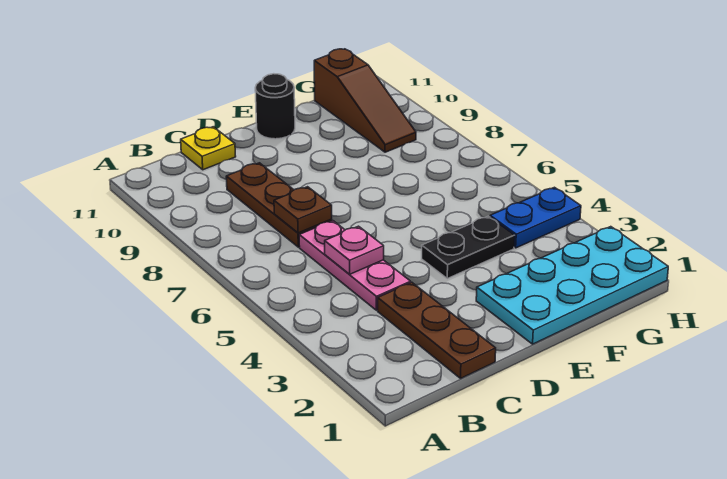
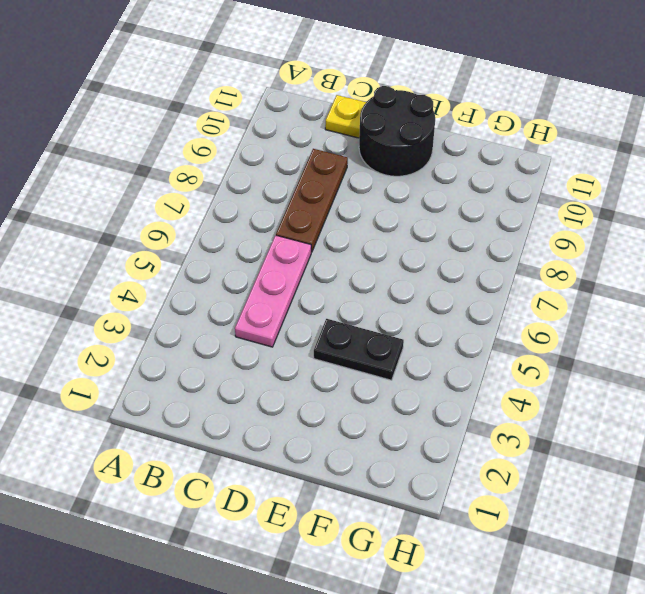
black round brick D10:E11 level 1 -> black round brick E11 level 1
none -> brown plate C1:C3 level 1
none -> cyan plate E1:H2 level 1

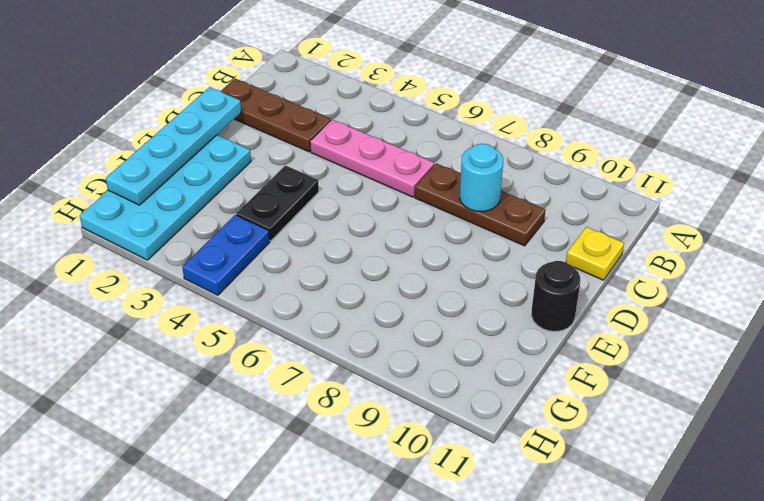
cyan round brick C8 level 2 -> none
cyan plate D1:G1 level 2 -> none
none -> brown slope G9:G11 level 1 top 11
none -> pink plate C5 level 2

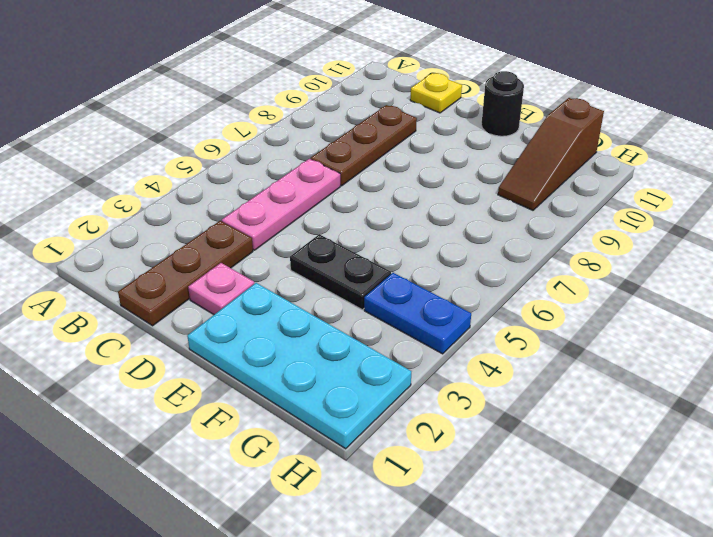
pink plate D2 level 1 -> pink plate C5 level 2
none -> brown plate C7 level 2

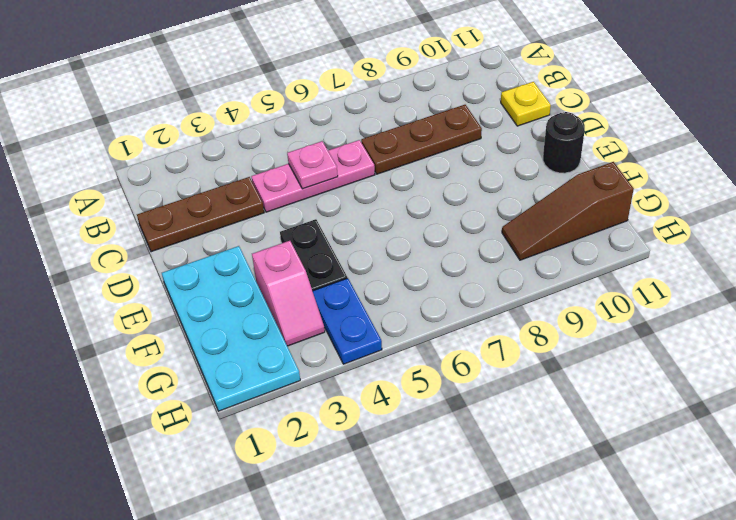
pink slope F3:G3 level 1 top F -> none
none -> brown plate C7 level 2

